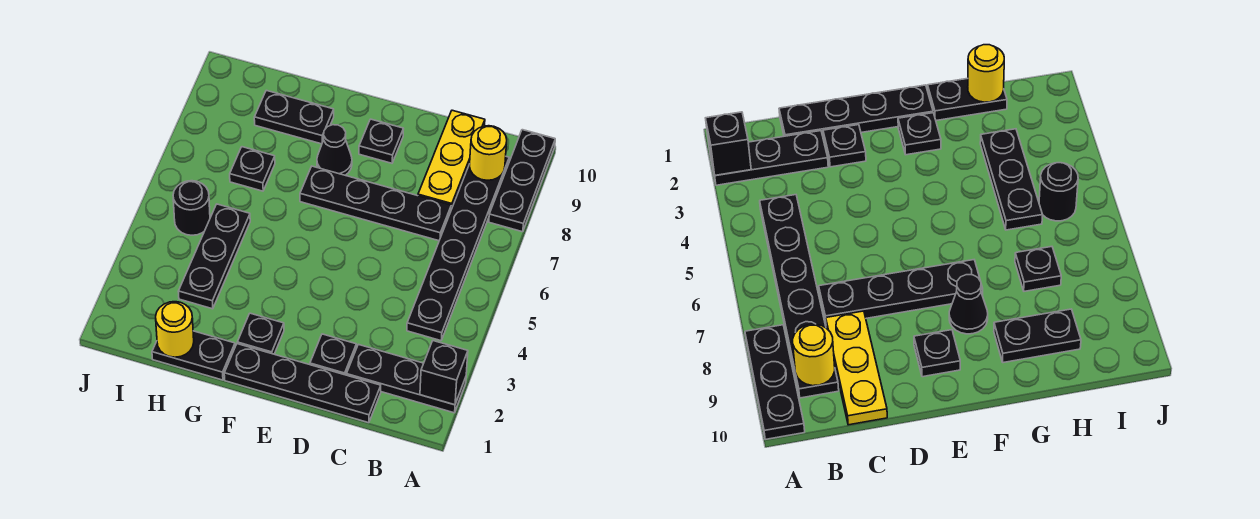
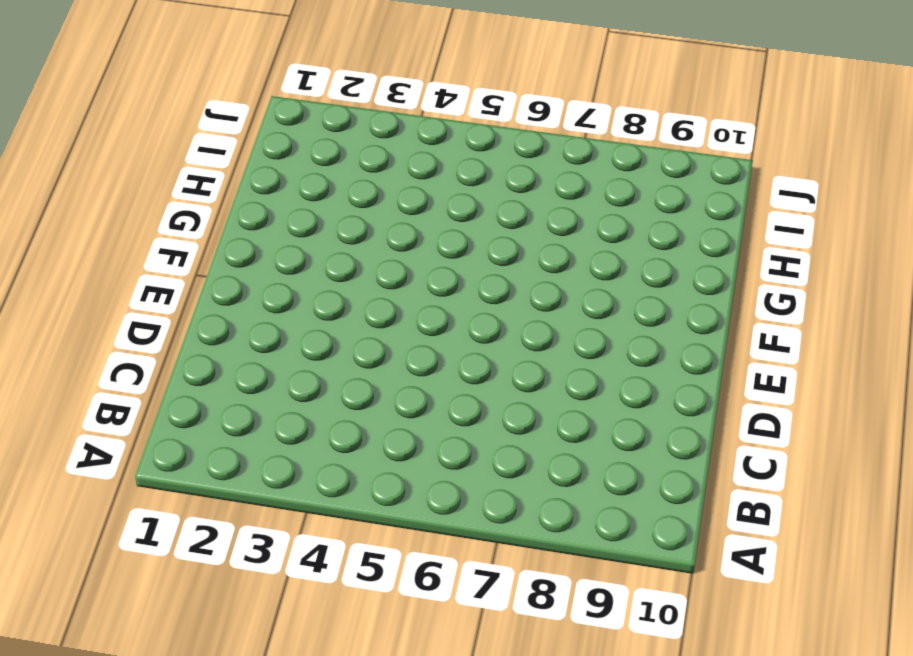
none -> black plate A2:C2 level 1
none -> black plate A8:A10 level 1
none -> black plate B4:B9 level 1

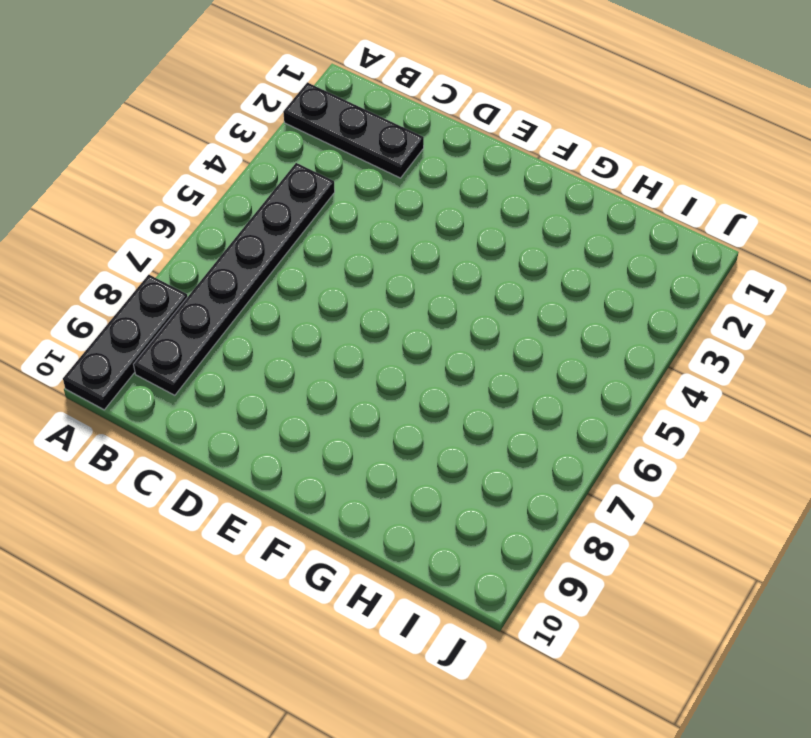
none -> black plate C1:F1 level 1
none -> black plate C7:F7 level 1
none -> yellow plate C8:C10 level 1

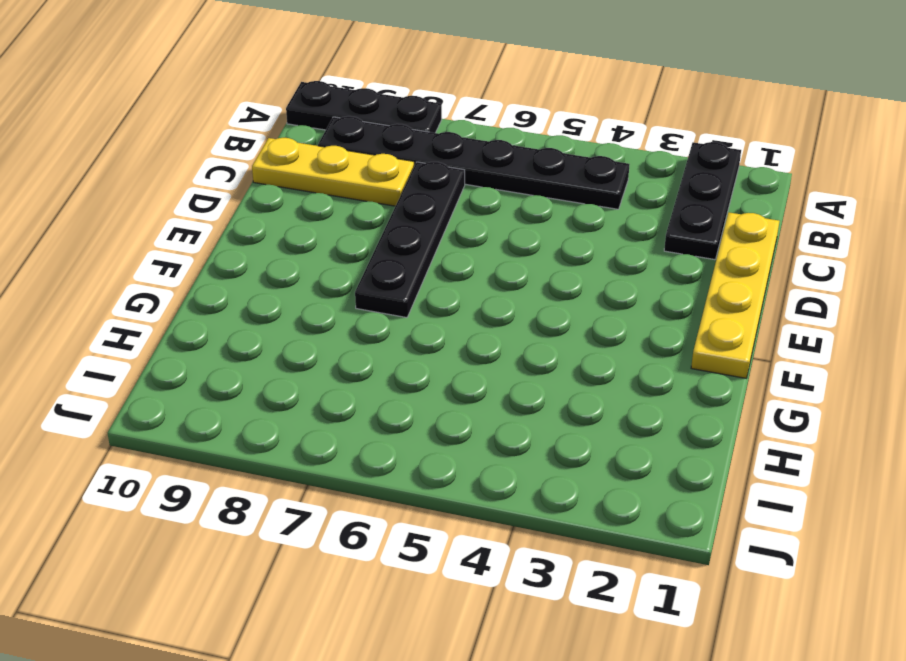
yellow plate C1:F1 level 1 -> black plate C1:F1 level 1
none -> black plate D2 level 1
none -> black plate E9 level 1
none -> black plate F2 level 1

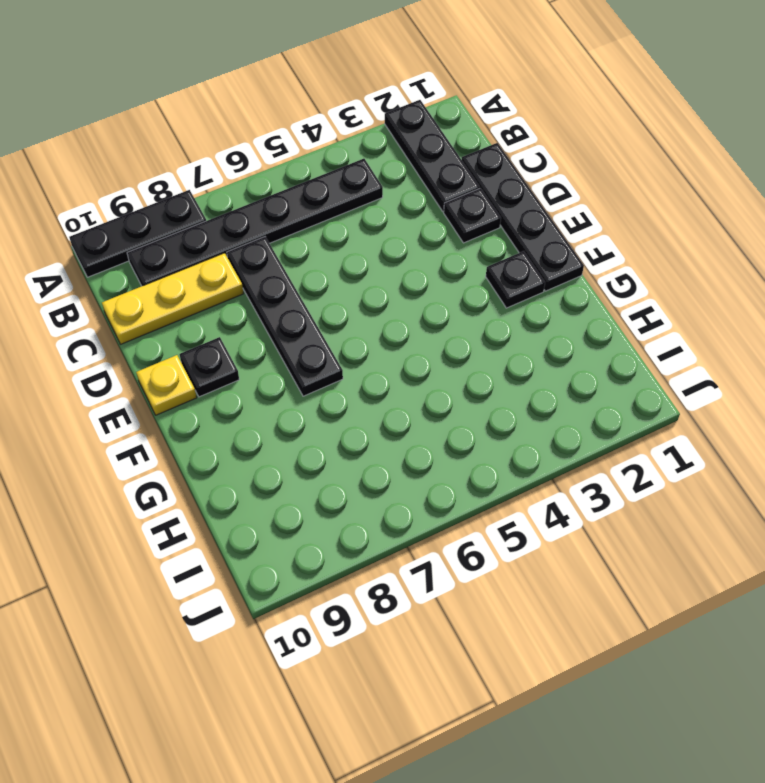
yellow plate E10 level 1 -> none
none -> black cone F8 level 1
none -> black plate G1:H1 level 1
none -> black plate G9:H9 level 1

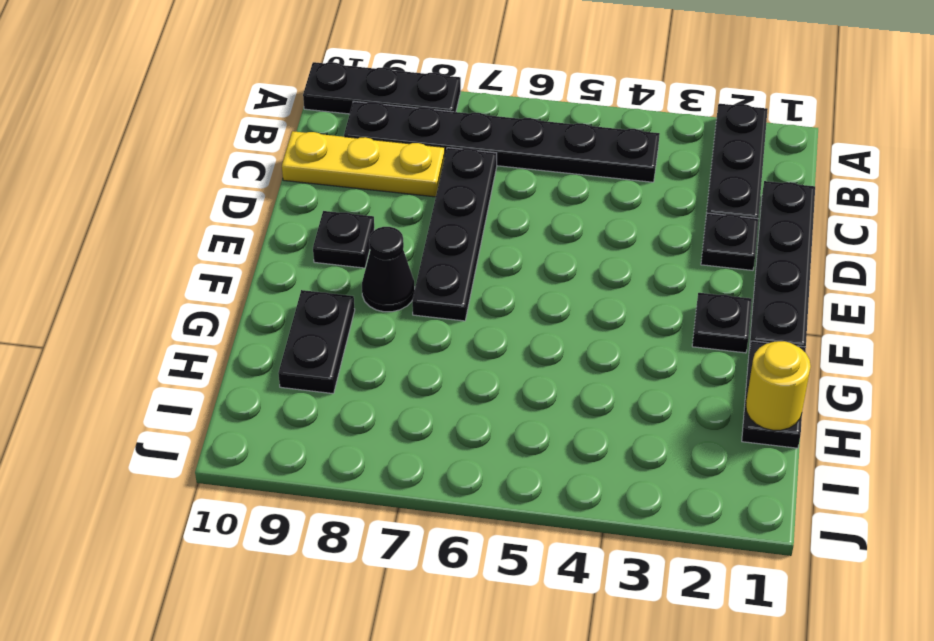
none -> black plate H3:H5 level 1
none -> black plate H7 level 1
none -> black round brick I5 level 1

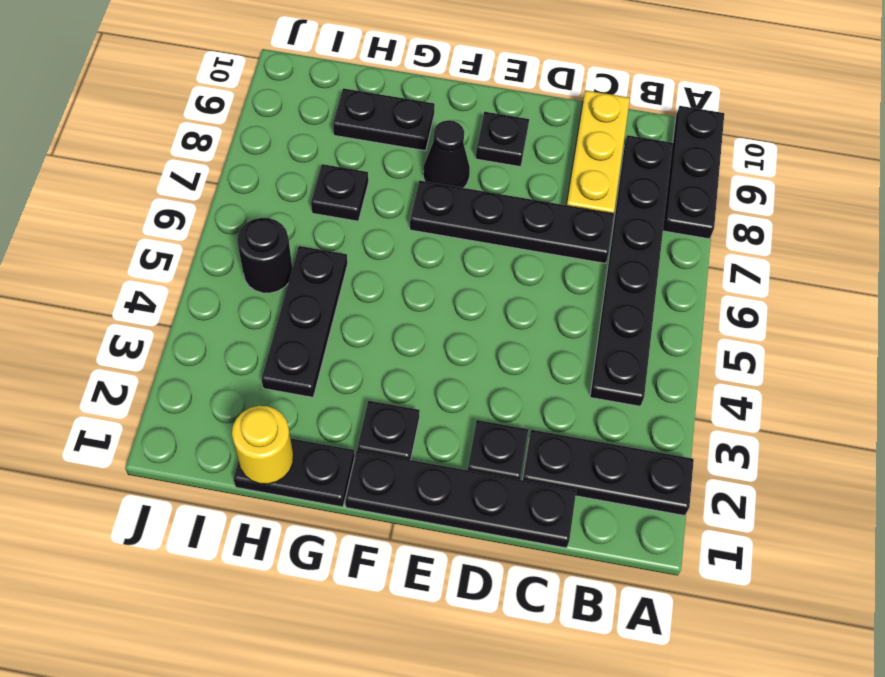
none -> black brick A2 level 2
none -> yellow round brick B9 level 2

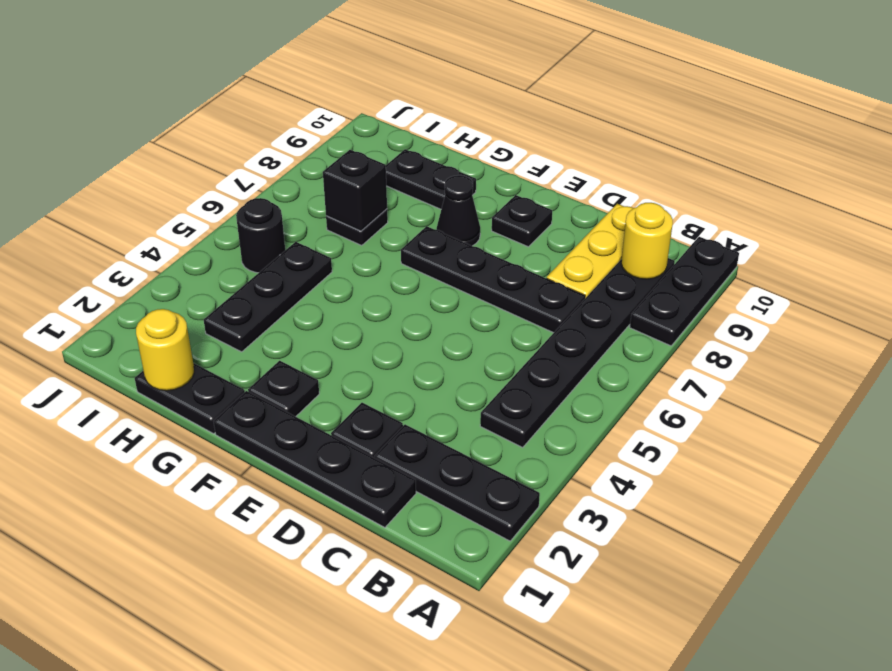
black brick H7 level 2 -> black brick A2 level 2

